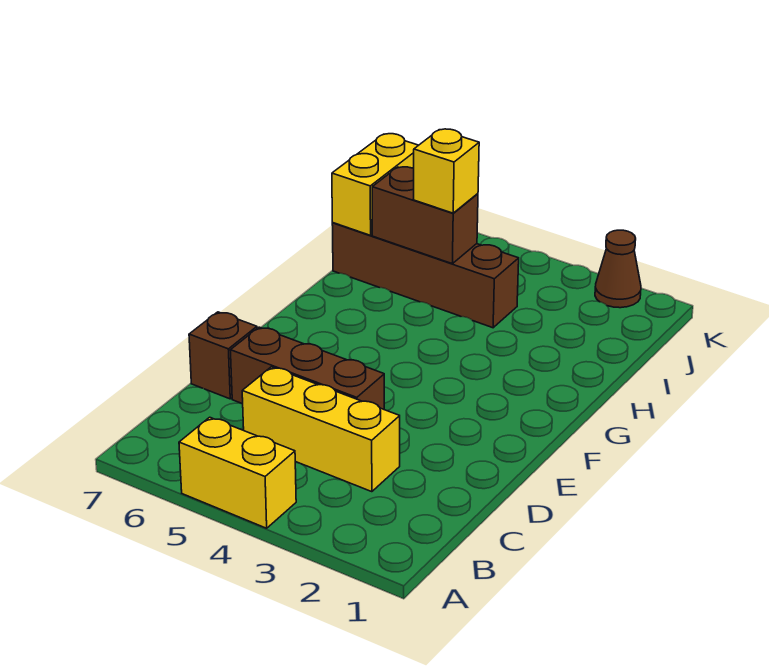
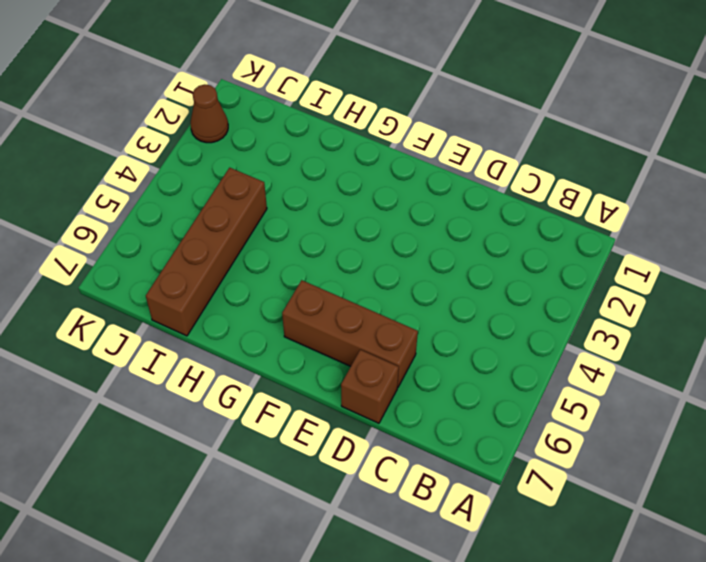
brown brick D6:F6 level 1 -> brown brick D4:D6 level 1
none -> yellow brick A4:A5 level 1
none -> yellow brick C3:C5 level 1

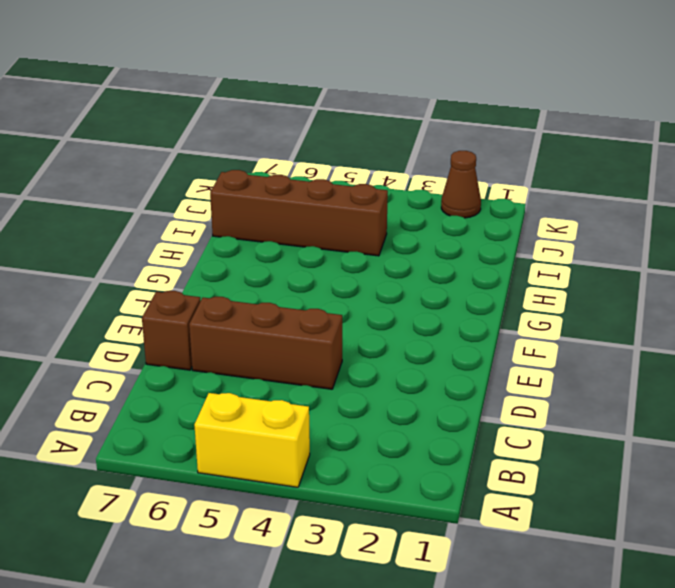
none -> yellow brick C3:C5 level 1
none -> brown brick I5:I6 level 2

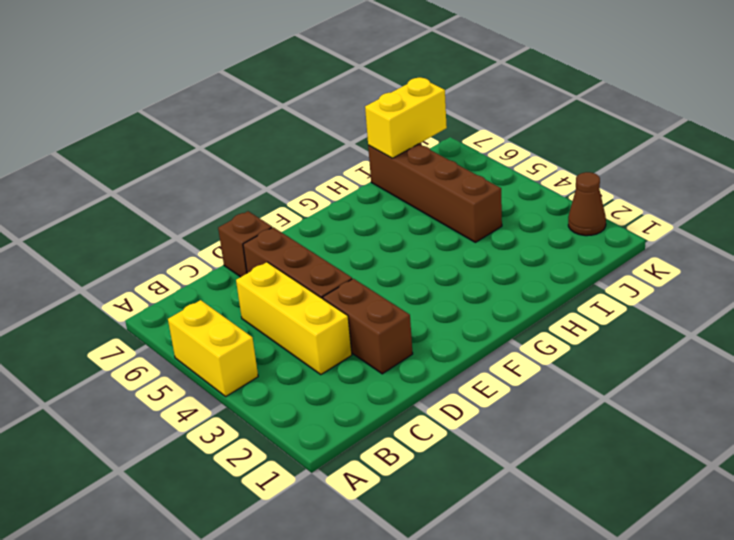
brown brick D2:D3 level 1 -> brown brick I5:I6 level 2
none -> yellow brick I5 level 3

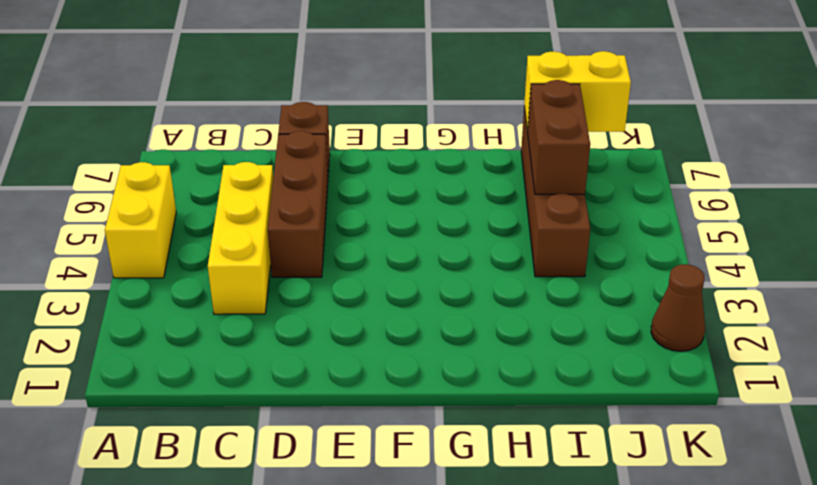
none -> yellow brick I5 level 3

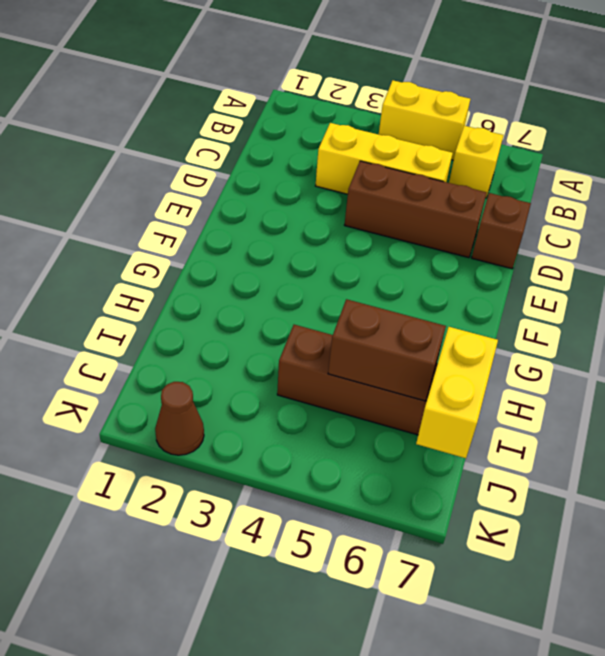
yellow brick B6 level 1 -> yellow brick I5 level 3

